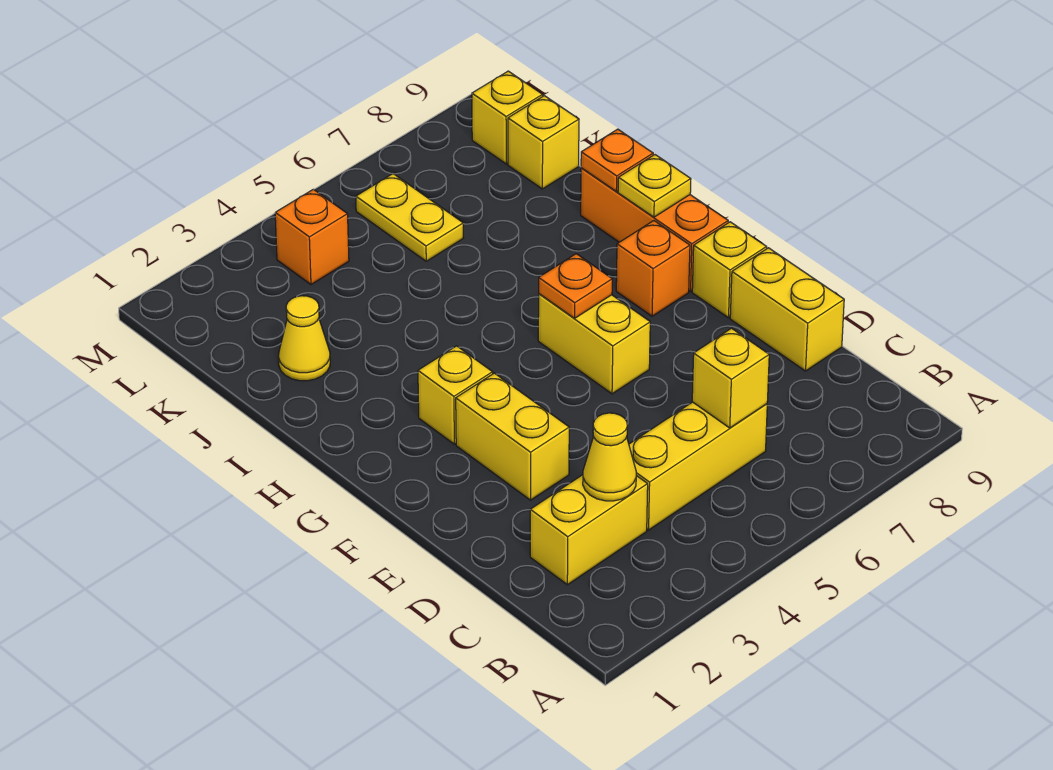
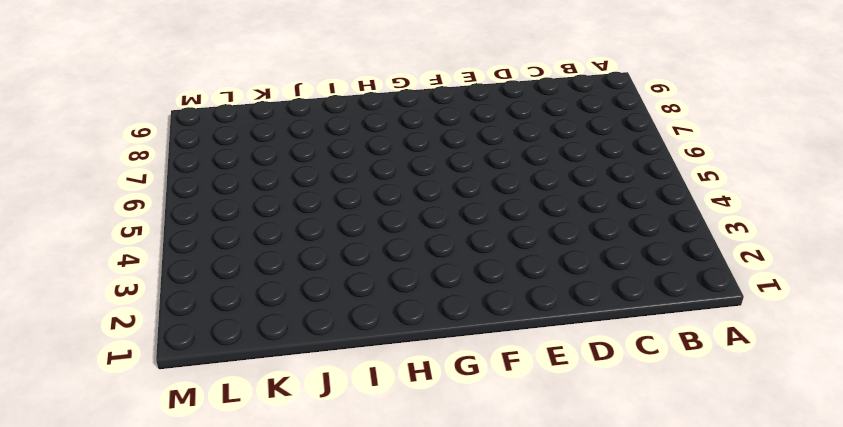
none -> yellow brick C2:C3 level 1
none -> yellow brick C4:C6 level 1
none -> yellow brick D9:E9 level 1

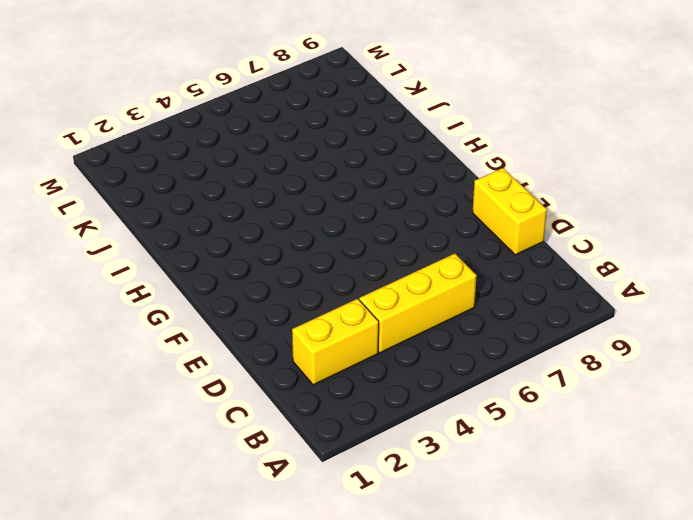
none -> yellow brick E3:F3 level 1
none -> yellow brick F6:G6 level 1
none -> yellow brick F9 level 1

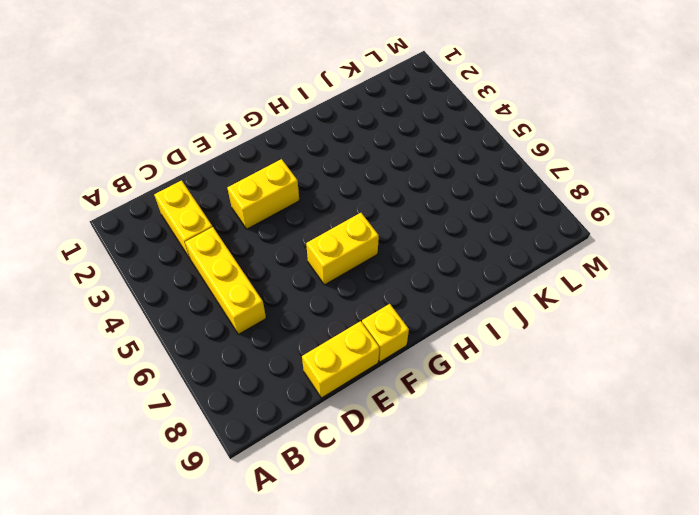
none -> yellow brick G3 level 1
none -> orange brick G8 level 1
none -> orange brick G9:I9 level 1

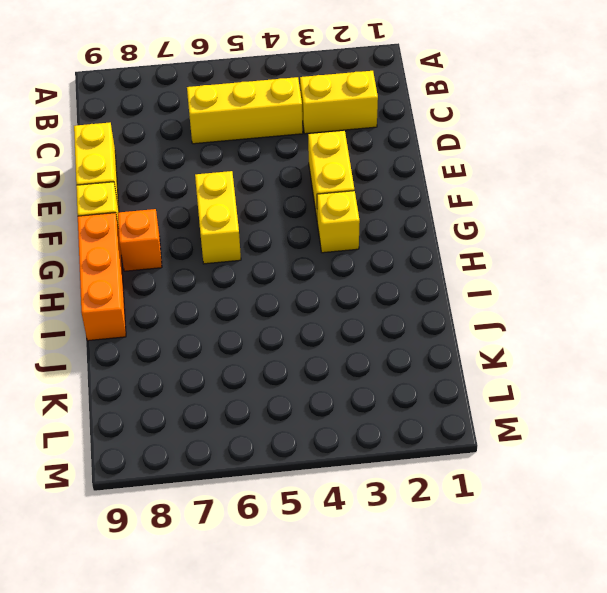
none -> yellow cone J2 level 1
none -> yellow plate K6:L6 level 1
none -> yellow brick K9 level 1

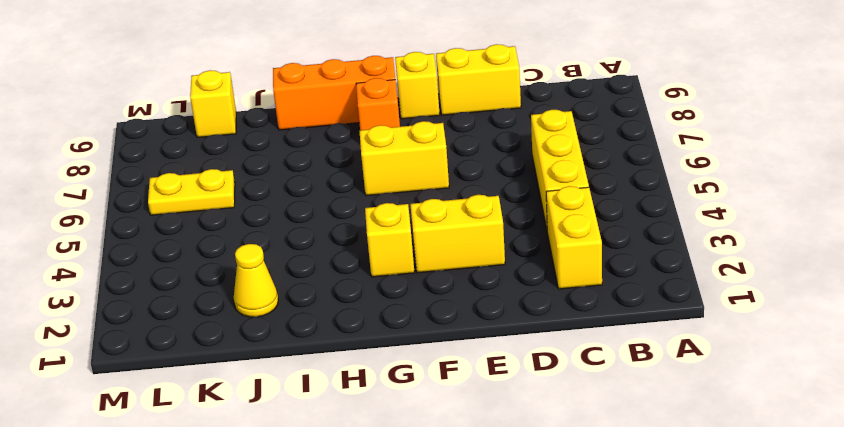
none -> orange brick L4 level 1
none -> yellow brick L9 level 1
none -> yellow cone C3 level 2

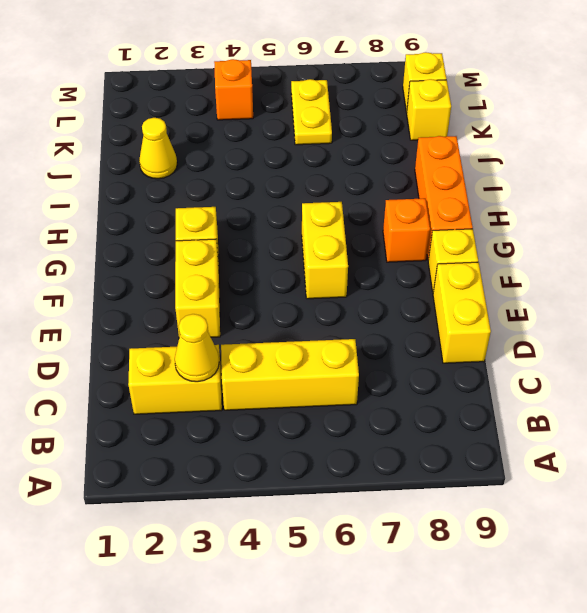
none -> yellow brick C6 level 2
none -> orange plate G6 level 2
none -> yellow plate H9 level 2

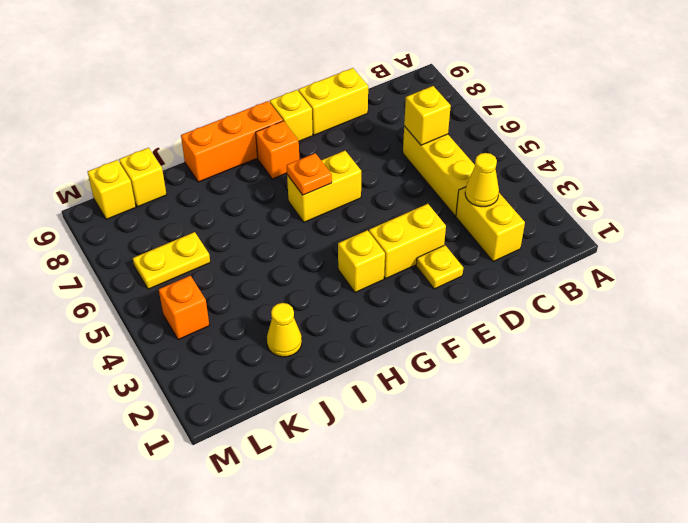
yellow plate E2 level 1 -> yellow plate H9 level 2
none -> orange plate I9 level 2

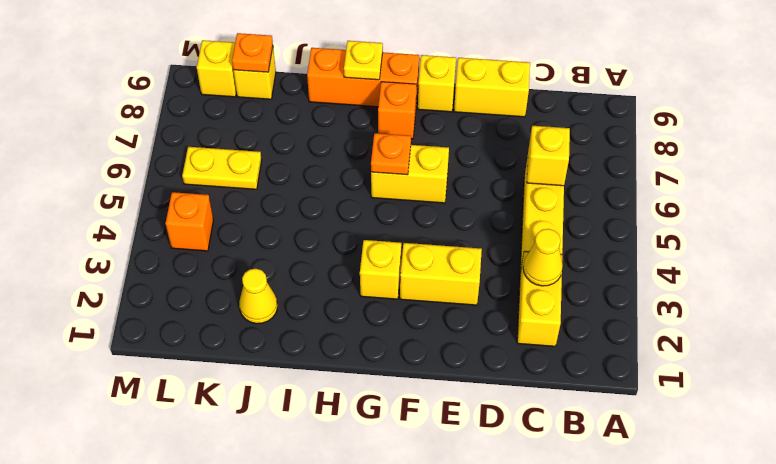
orange plate K9 level 2 -> orange plate I9 level 2

